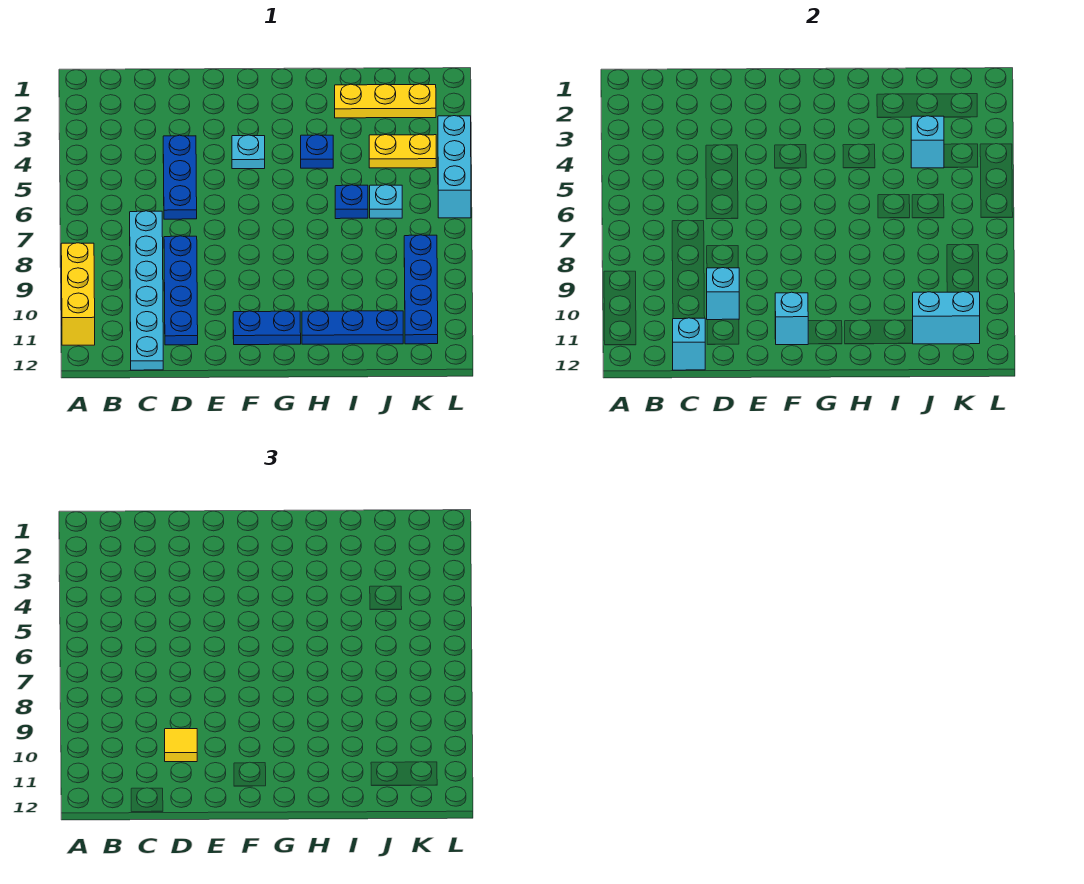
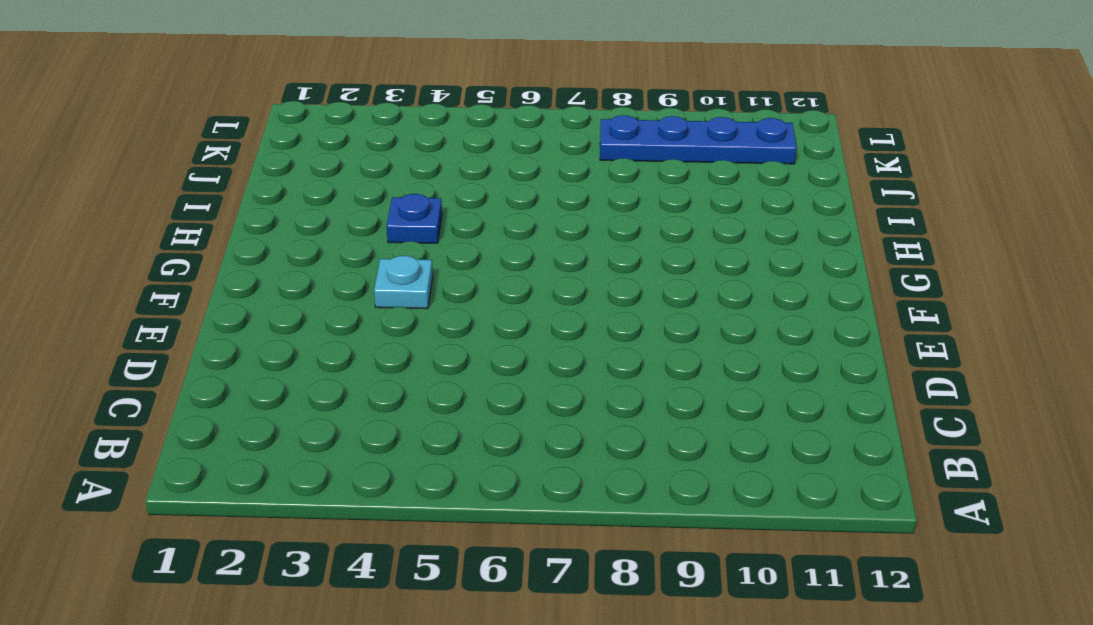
none -> yellow brick A9:A11 level 1
none -> cyan plate C7:C12 level 1
none -> blue plate D4:D6 level 1

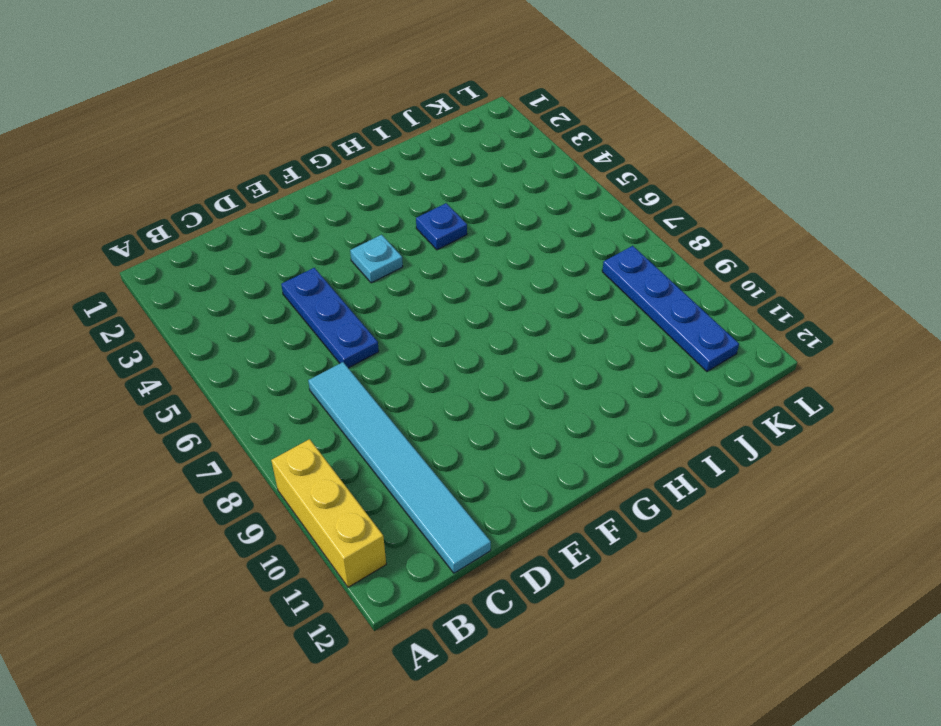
cyan tile C7:C12 level 1 -> cyan plate C7:C12 level 1
none -> blue plate D8:D11 level 1
none -> blue plate F11:G11 level 1
none -> blue plate H11:J11 level 1

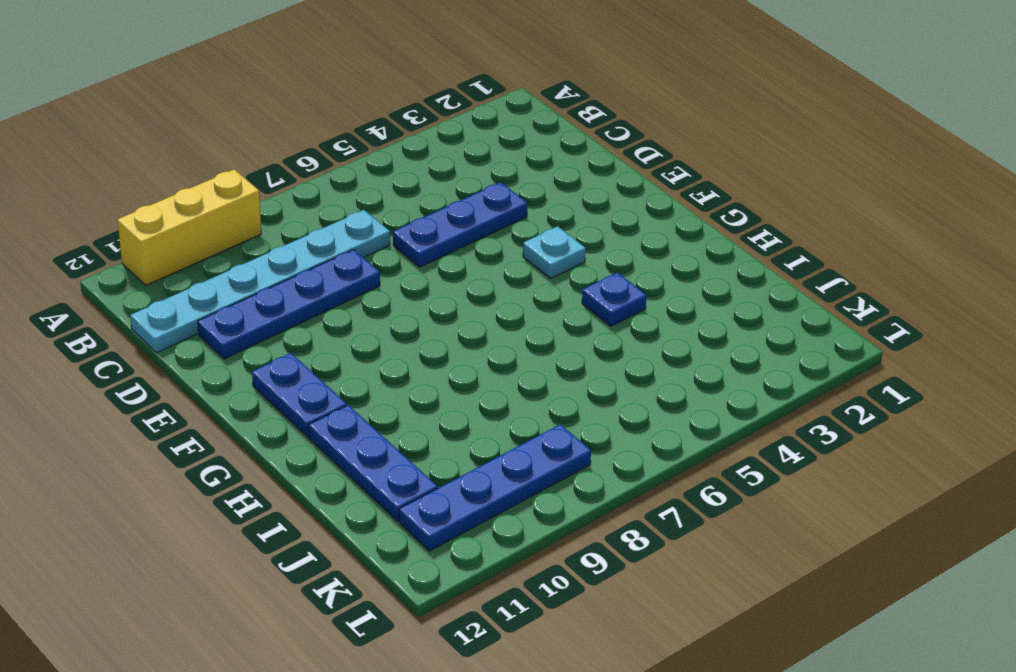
none -> yellow plate I2:K2 level 1
none -> blue plate I6 level 1
none -> yellow plate J4:K4 level 1

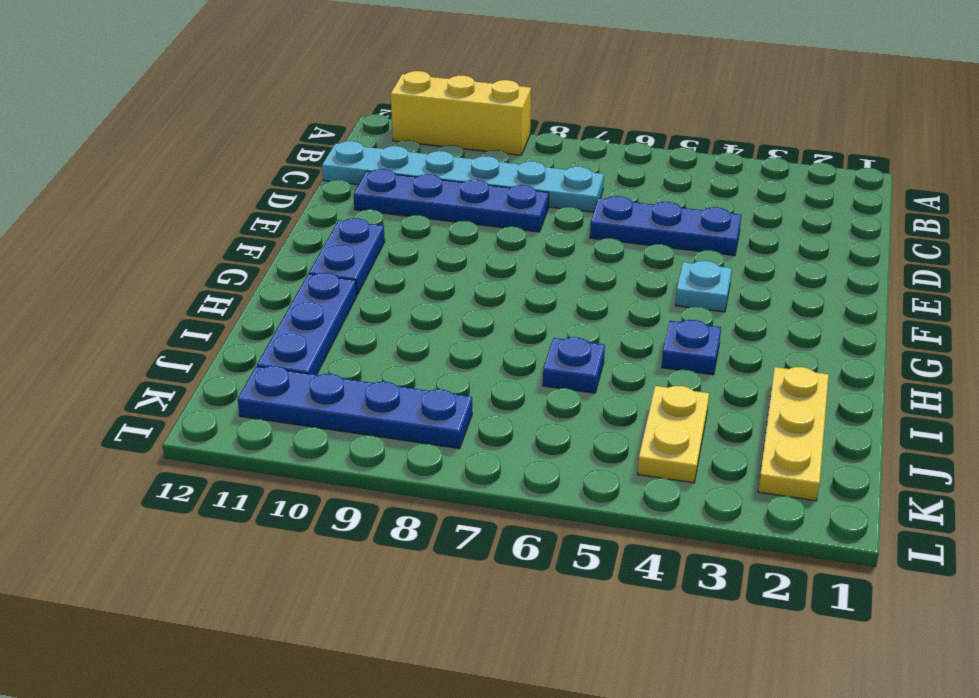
none -> cyan plate J6 level 1
none -> cyan brick L4:L6 level 1
none -> cyan brick C12 level 2

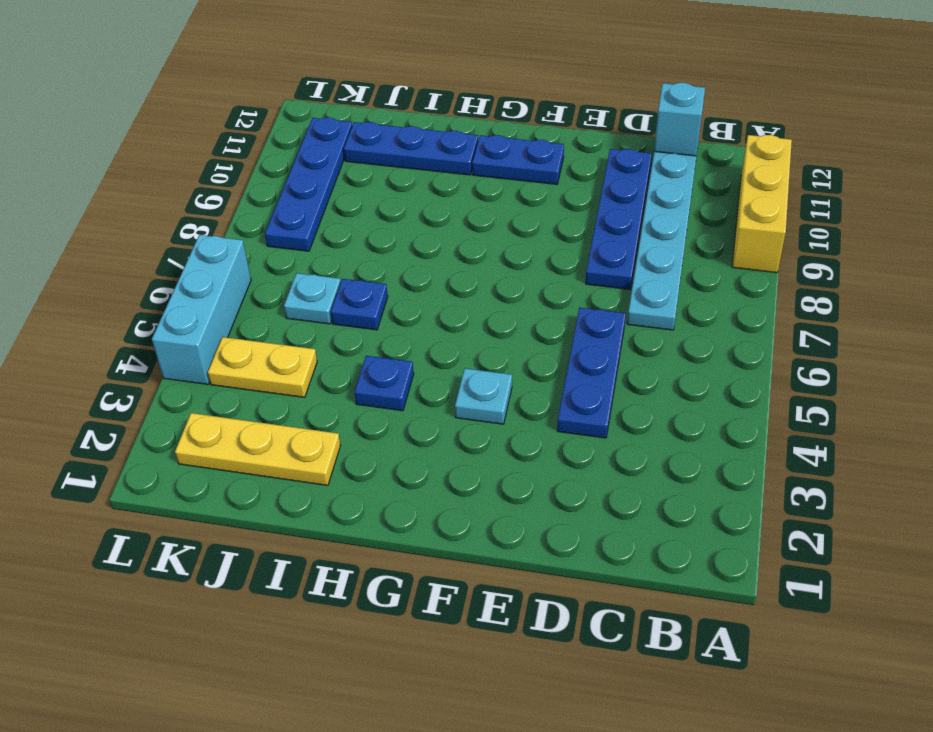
none -> cyan brick D10 level 2
none -> cyan brick F11 level 2
none -> cyan brick J4 level 2

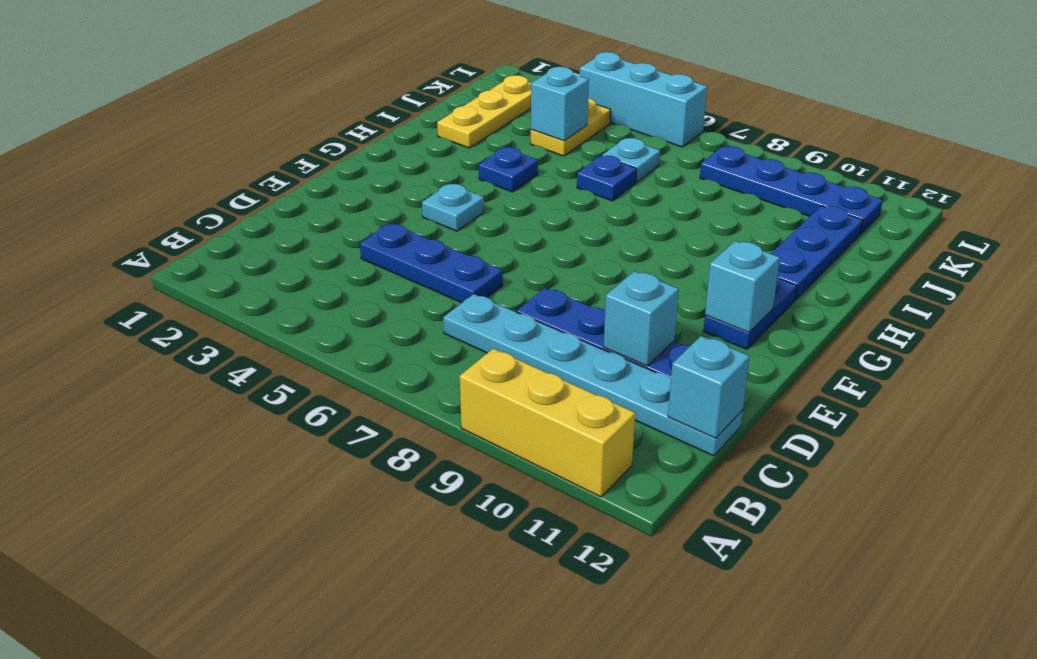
none -> cyan brick J11:K11 level 2
none -> yellow tile D10 level 3

